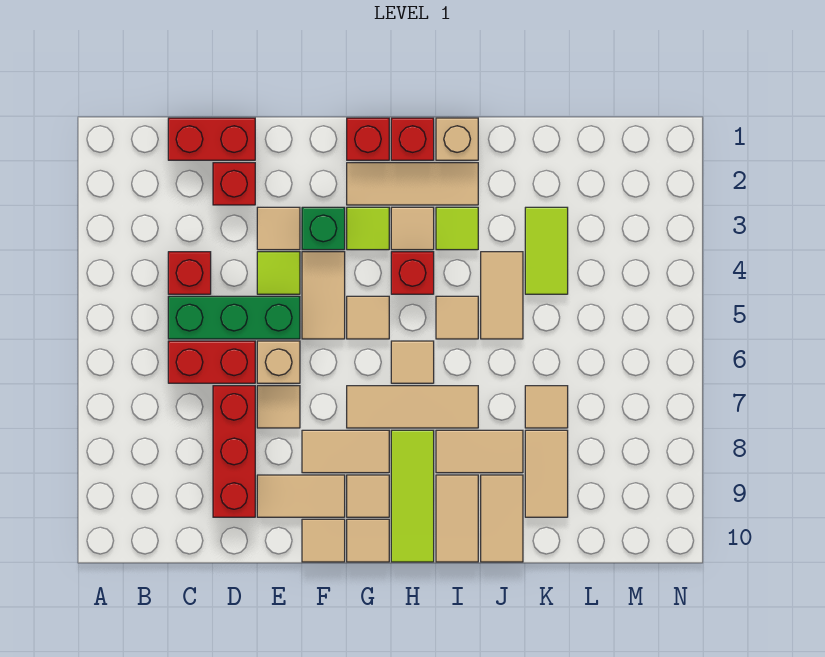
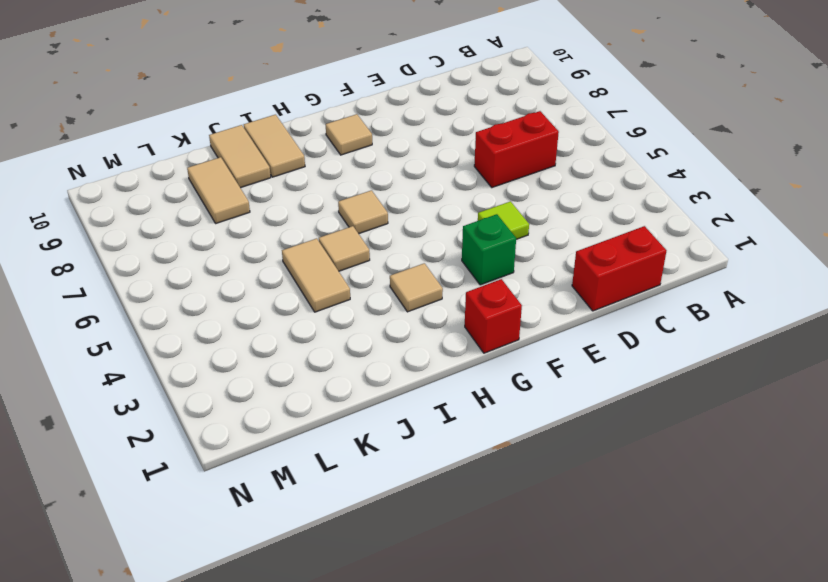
none -> red brick C4 level 1
none -> green brick C5:E5 level 1
none -> red brick D2 level 1
none -> red brick D7:D9 level 1

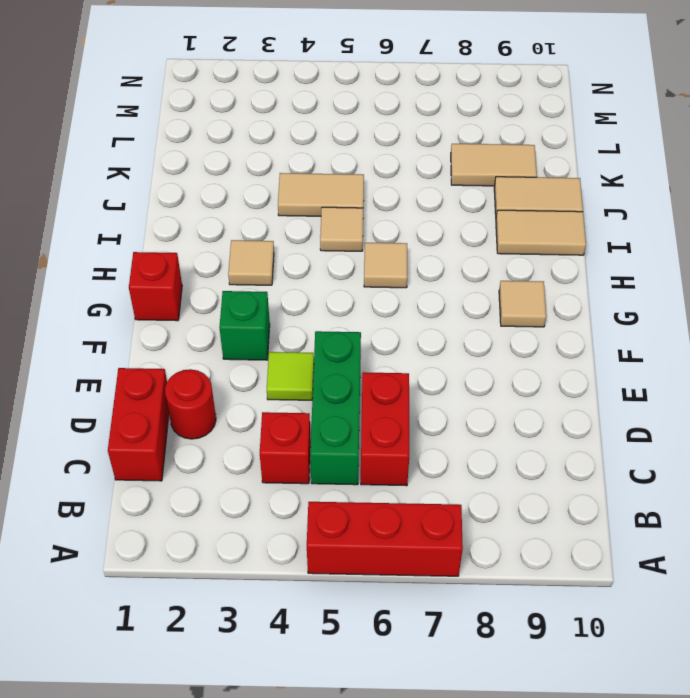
red brick A5:A7 level 1 -> red brick D7:D9 level 1
red round brick D2 level 1 -> red brick D2 level 1
none -> tan tile E3 level 1
none -> tan brick E6 level 1
none -> tan tile E7 level 1
none -> tan tile E9:F9 level 1

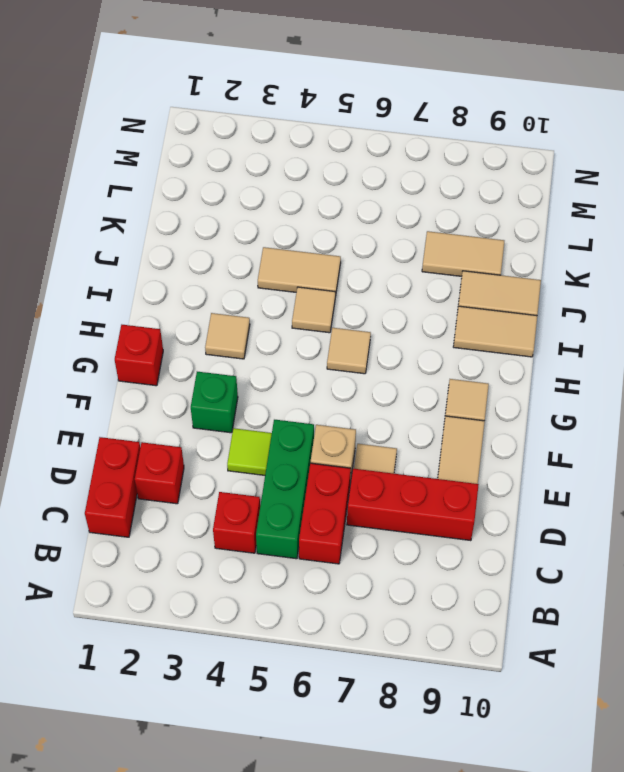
none -> tan tile E3 level 1
none -> tan tile F4:F5 level 1
none -> tan tile F8:G8 level 1
none -> tan tile F10 level 1

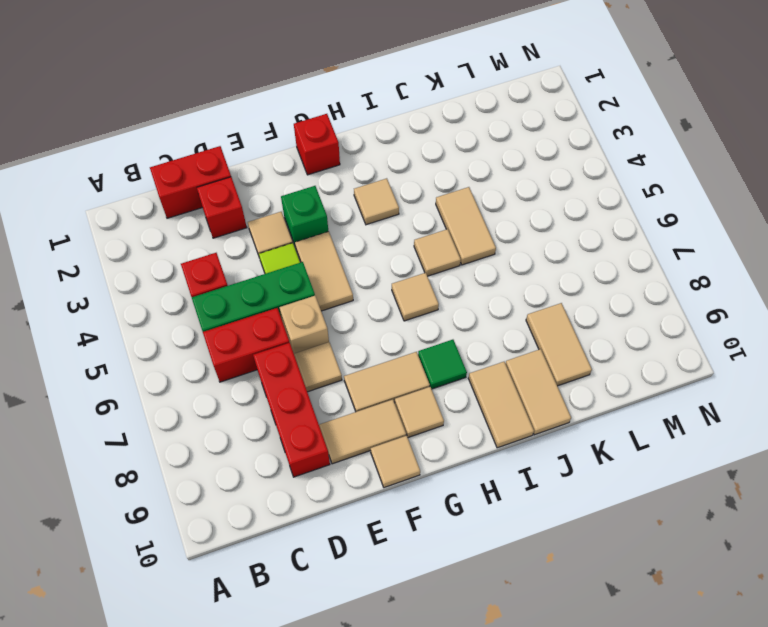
green tile H8 level 1 -> lime tile H8:H10 level 1
none -> tan tile G2:I2 level 1
none -> lime tile G3 level 1
none -> tan tile G5 level 1
none -> tan tile G7:I7 level 1

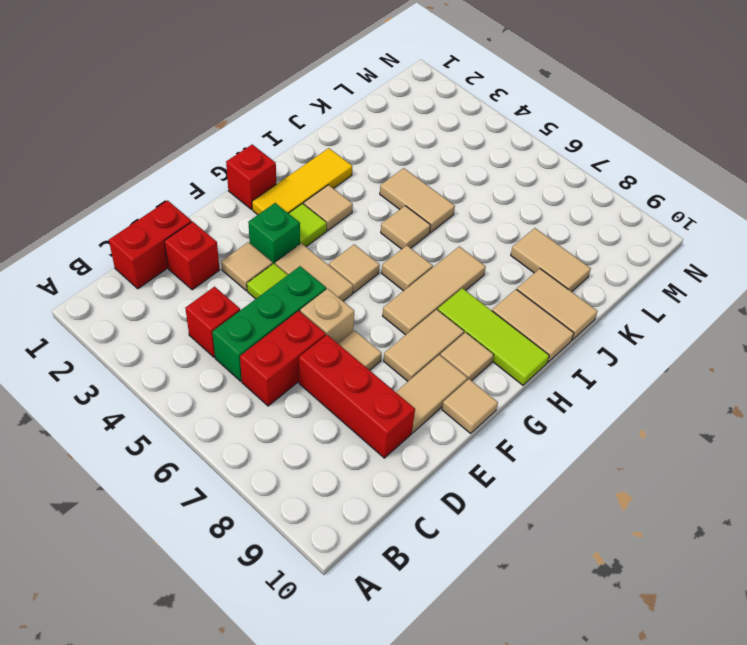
yellow tile G2:I2 level 1 -> tan tile G2:I2 level 1
none -> tan tile G10 level 1
none -> red brick H1 level 1
none -> red brick H4 level 1
none -> tan brick I1 level 1

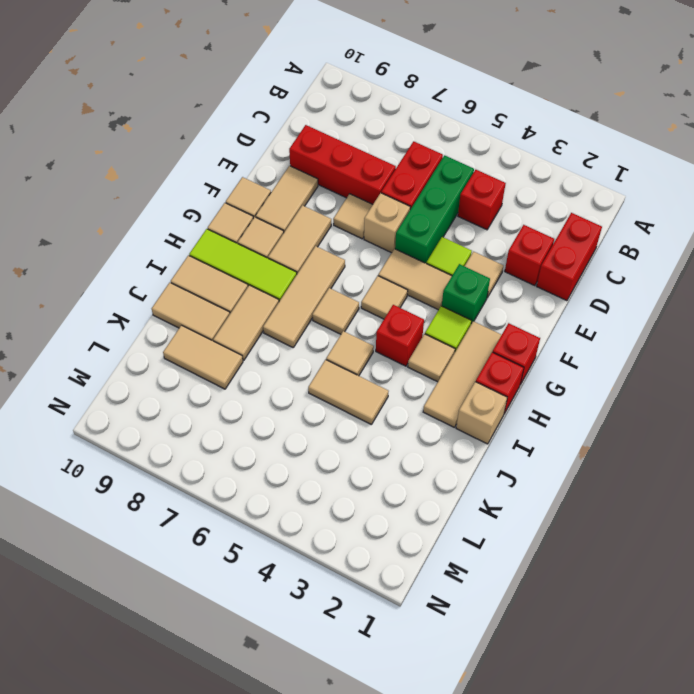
none -> lime tile I3 level 1
none -> lime tile K3:K4 level 1
none -> tan tile K7 level 1

